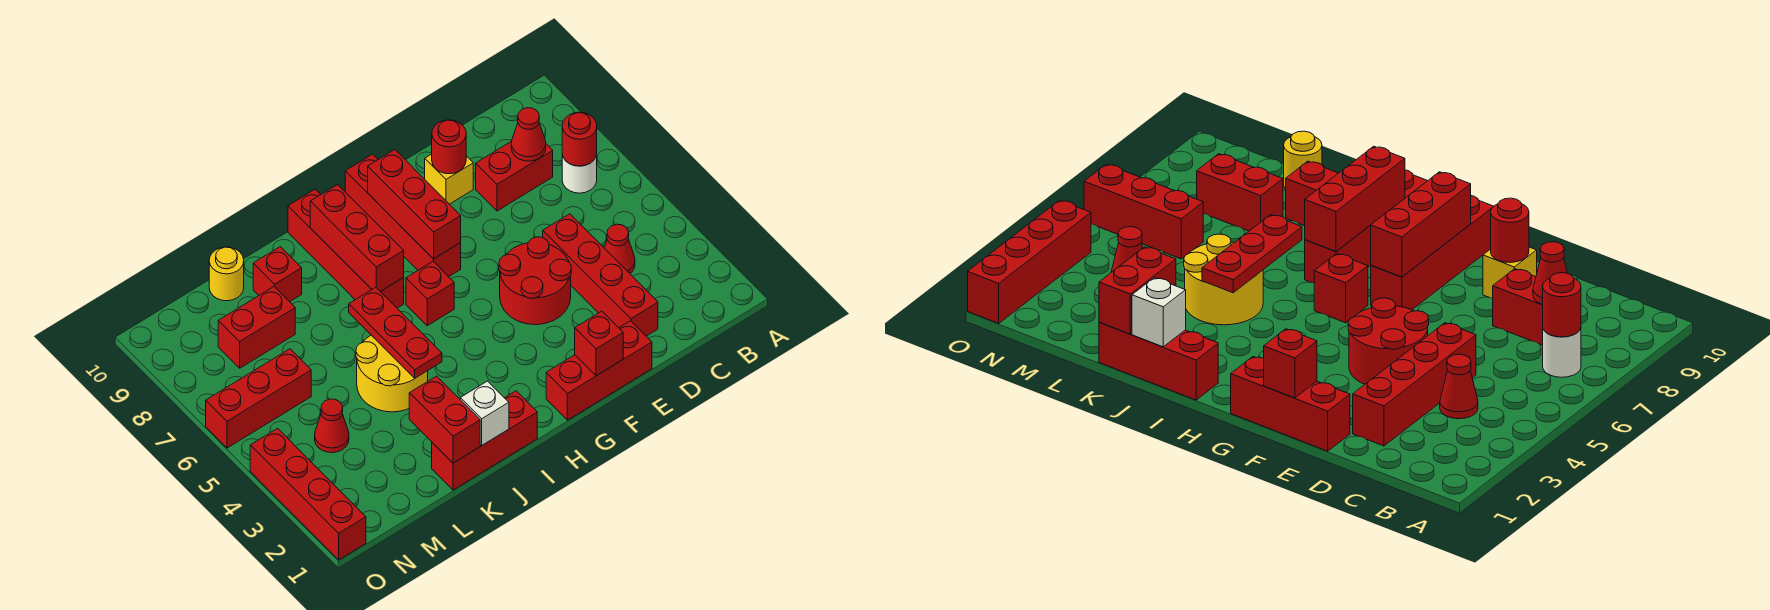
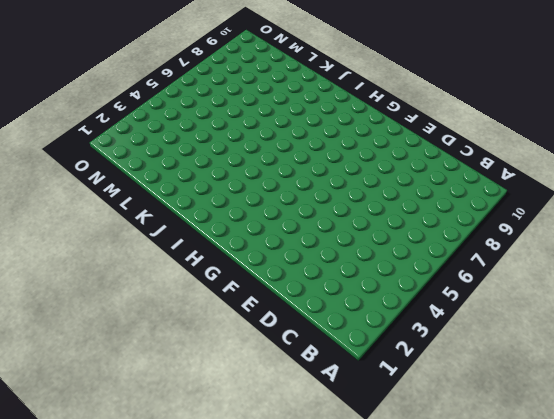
none -> white round brick B7 level 1
none -> red cone C4 level 1
none -> red brick C8:D8 level 1

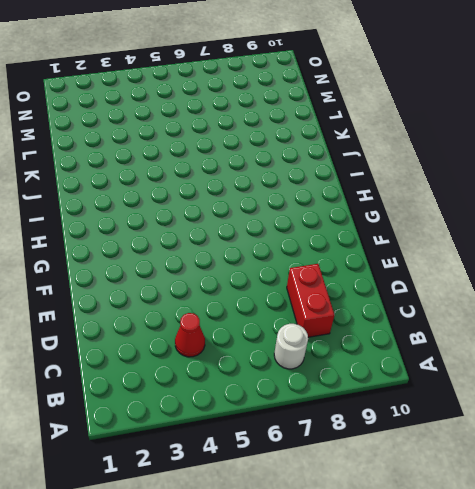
none -> red brick D2:D5 level 1
none -> red brick E1:G1 level 1
none -> red round brick E4:F5 level 1

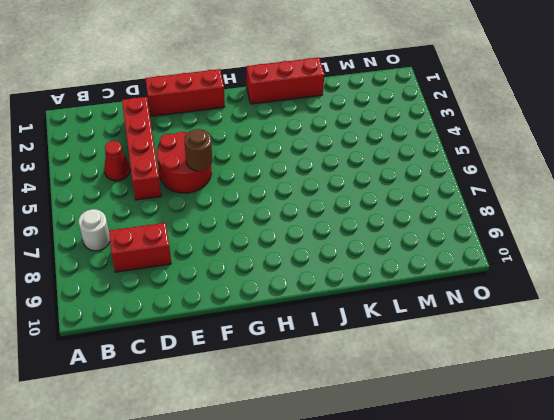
brown round brick F5 level 2 -> none
none -> yellow brick E9 level 1
none -> red brick G7:G10 level 1
none -> red brick H6 level 1

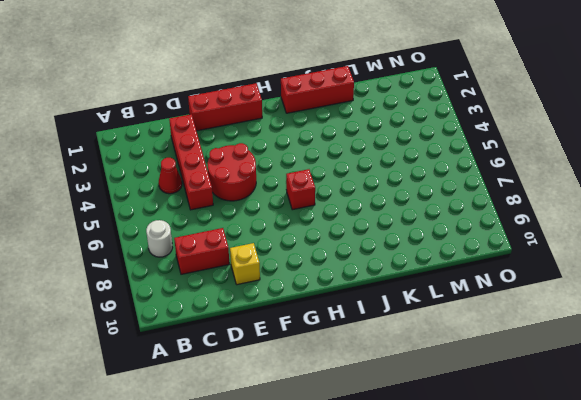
none -> red brick G7:G10 level 1
none -> red brick I7:I10 level 1
none -> yellow round brick J4:K5 level 1

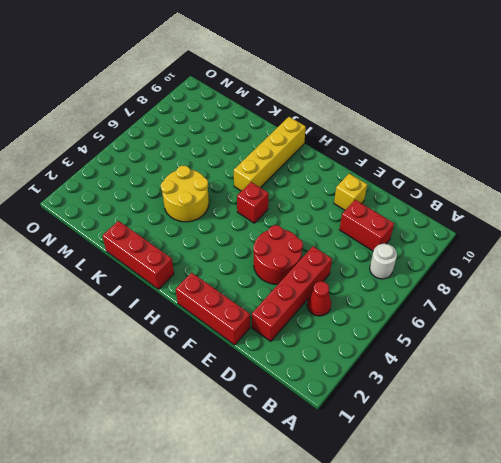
yellow brick I7:I10 level 1 -> red brick I7:I10 level 1
none -> red brick G7:G10 level 1
none -> red brick K9 level 1
none -> red brick L8:M8 level 1

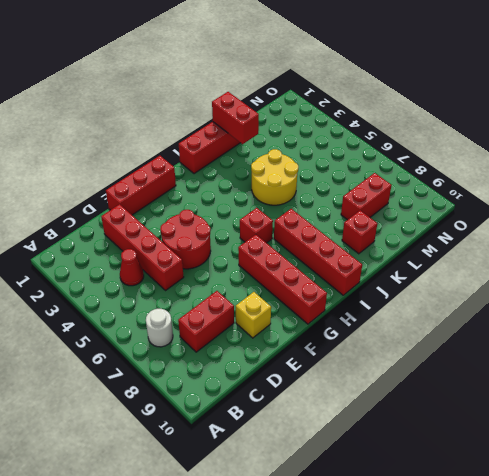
none -> yellow round brick L10 level 1
none -> red cone M4 level 1
none -> red brick M6:O6 level 1

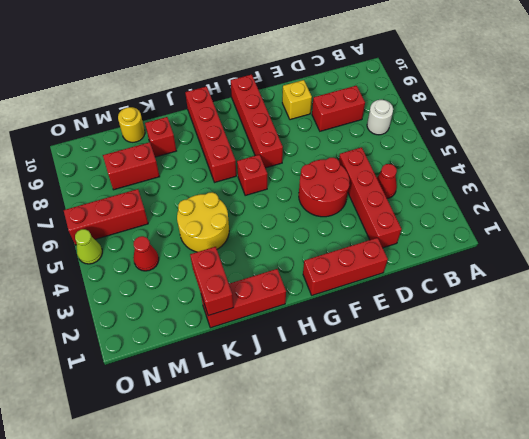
lime cone O5 level 1 -> none
none -> red brick O1:O4 level 1
none -> red round brick B7 level 2
none -> red cone C8 level 2

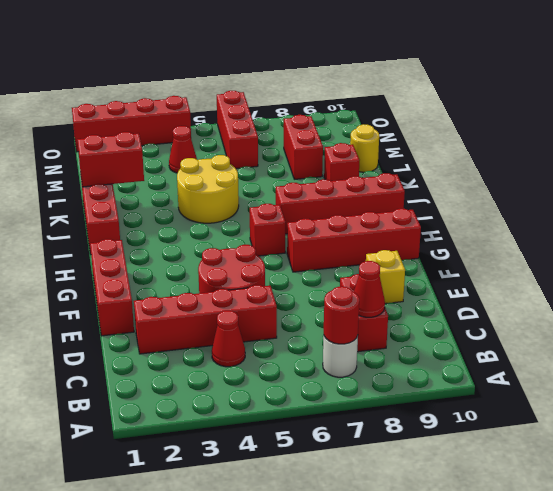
none -> red round brick E9 level 2
none -> red brick F1 level 2
none -> red brick G7:G9 level 2

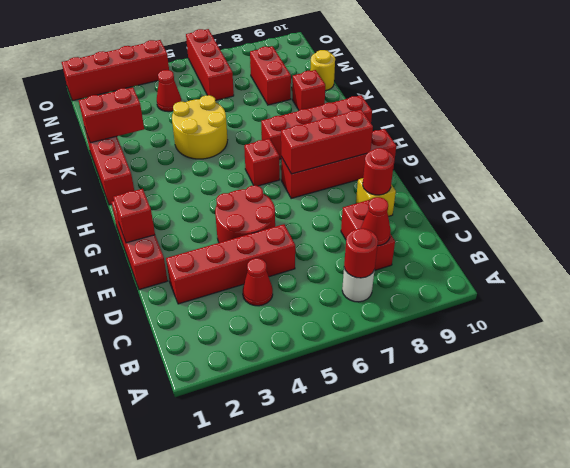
none -> red brick I7:I9 level 2
none -> white brick J1 level 2
none -> red plate J4:J6 level 2

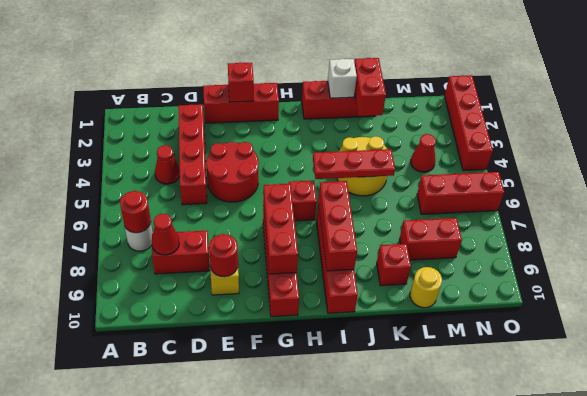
red plate I5:K5 level 2 -> red plate J4:J6 level 2

